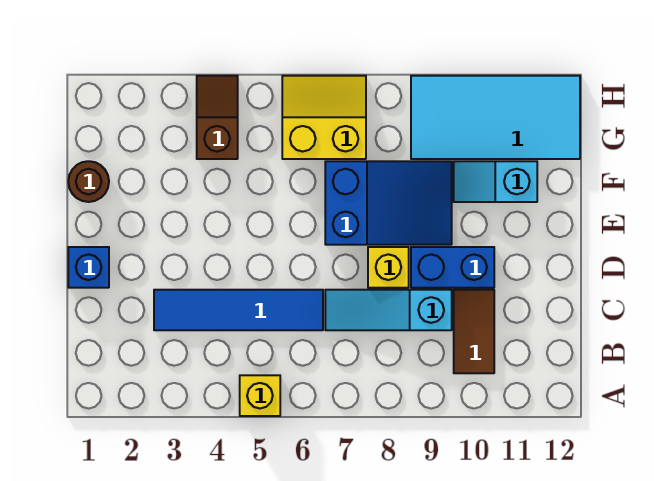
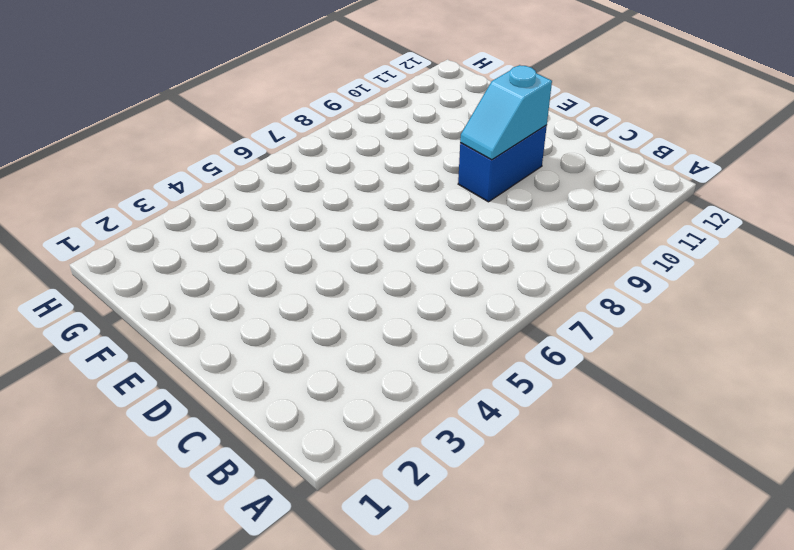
cyan slope D9:D10 level 2 top 10 -> cyan slope F10:F11 level 1 top 11
none -> yellow brick A5 level 1
none -> brown tile B10:C10 level 1
none -> blue tile C3:C6 level 1

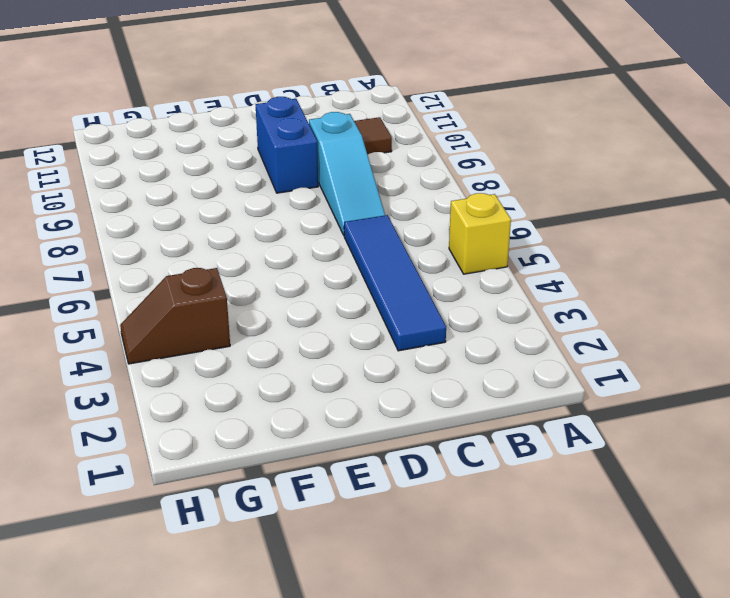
none -> blue brick D1 level 1
none -> yellow brick D8 level 1
none -> blue slope E7:F9 level 1 top 7

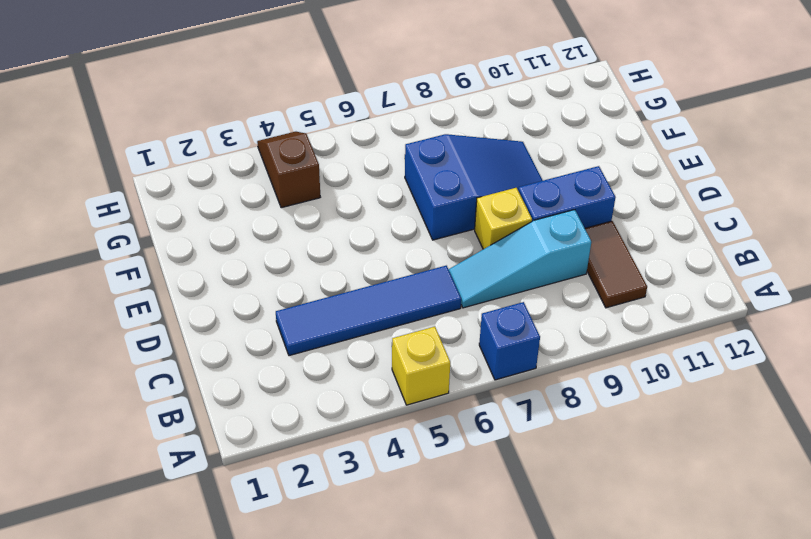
blue brick A7 level 1 -> blue brick D1 level 1
none -> brown round brick F1 level 1
none -> cyan slope F10:F11 level 1 top 11
none -> yellow slope G6:H7 level 1 top G

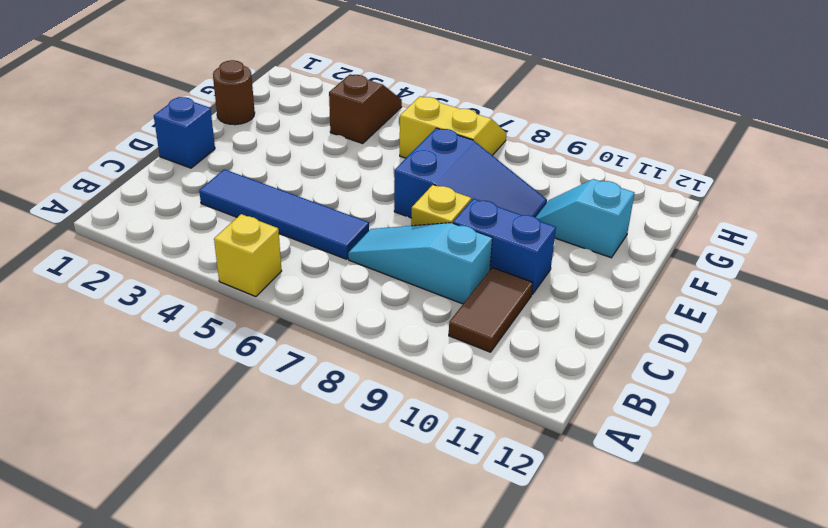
none -> cyan tile G9:H12 level 1

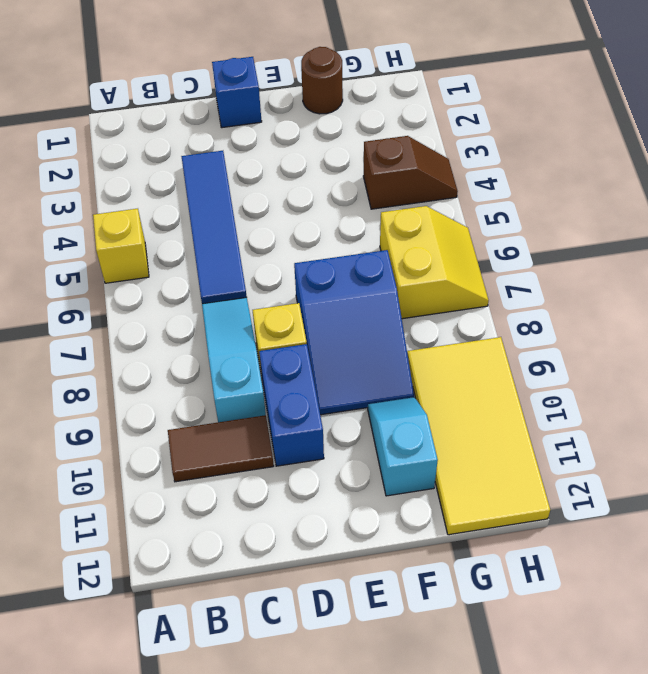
yellow tile G9:H12 level 1 -> cyan tile G9:H12 level 1

